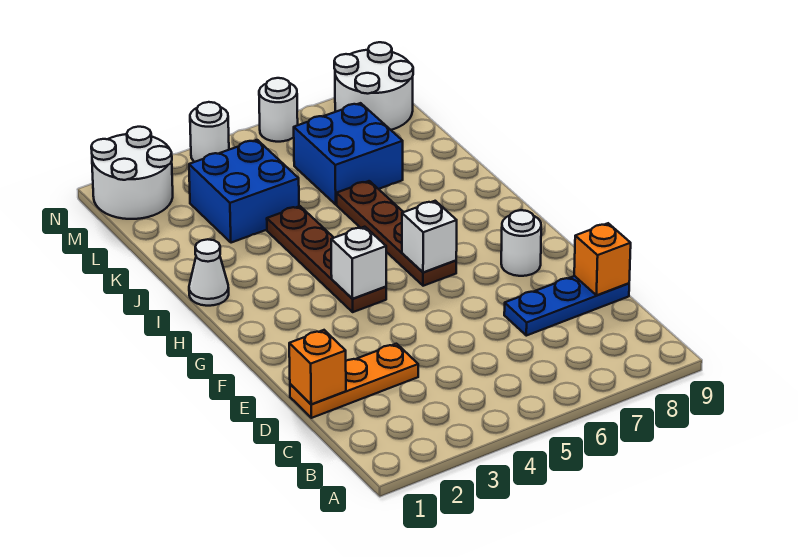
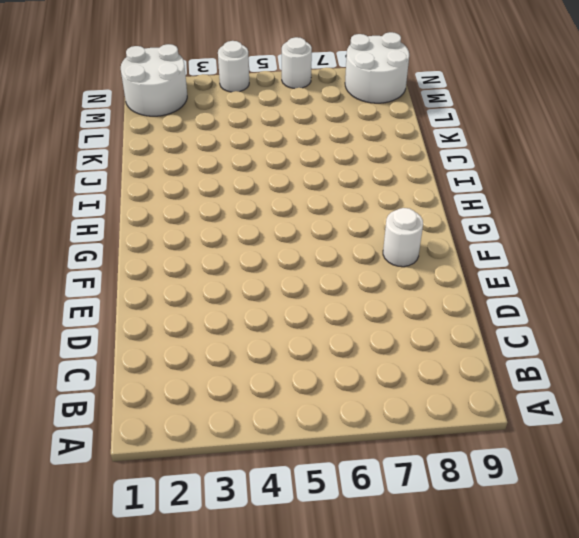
none -> orange plate D1:D3 level 1
none -> blue plate D7:D9 level 1
none -> brown plate G4:J4 level 1

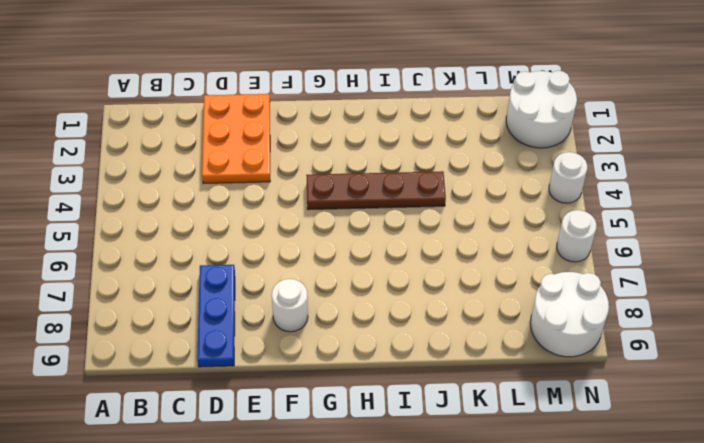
orange plate D1:E3 level 1 -> orange plate D1:D3 level 1
none -> brown plate G6:J6 level 1
none -> white cone I1 level 1
none -> blue brick K3:L4 level 1

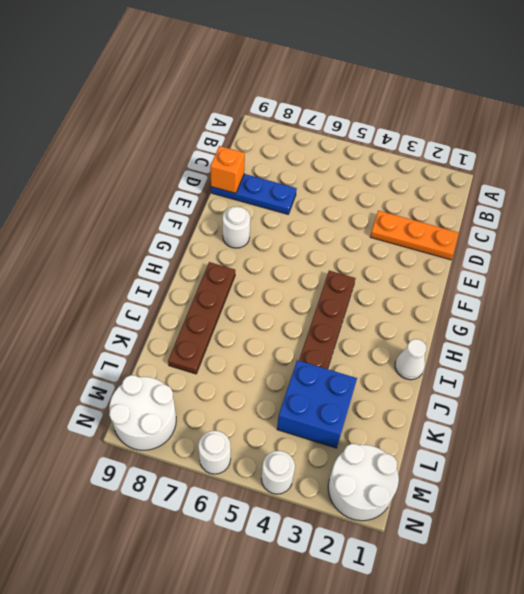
brown plate H8:K8 level 1 -> brown plate G6:J6 level 1
none -> blue brick K6:L7 level 1
none -> orange brick D1 level 2
none -> white brick G4 level 2

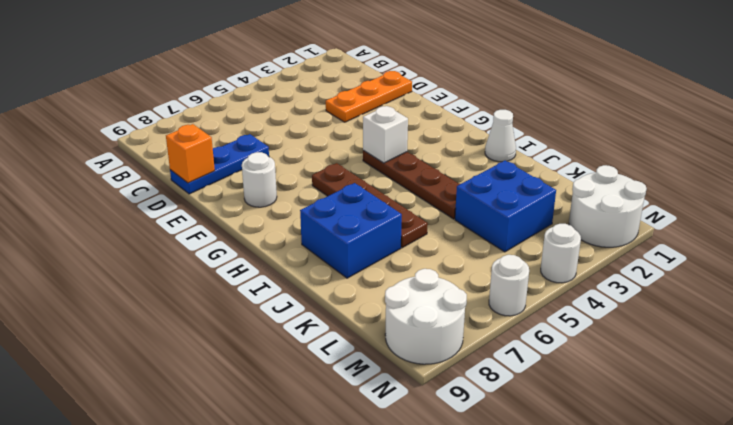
blue brick I7:J8 level 1 -> blue brick K6:L7 level 1
none -> orange brick D1 level 2
none -> white brick G6 level 2

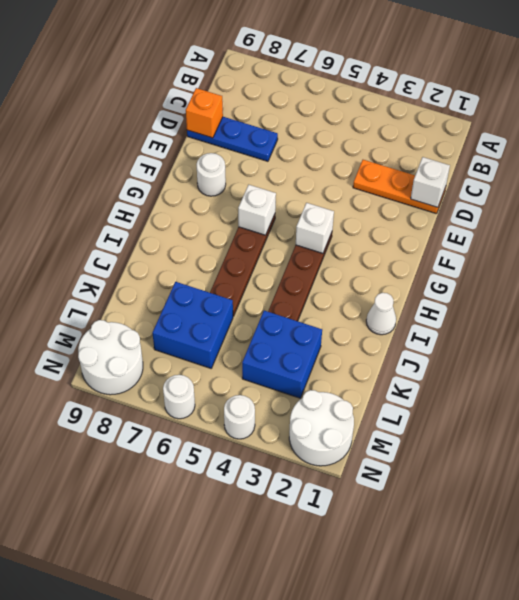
white brick D1 level 2 -> orange brick D1 level 2

